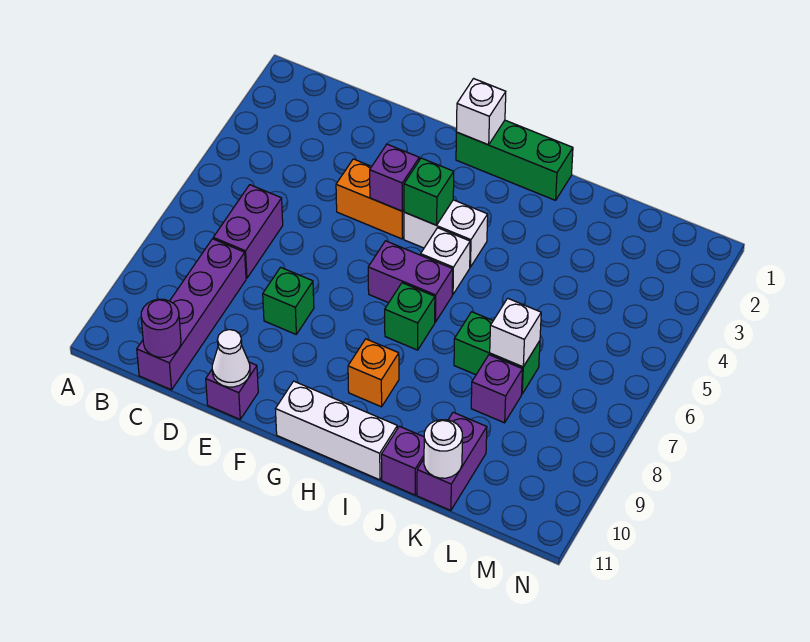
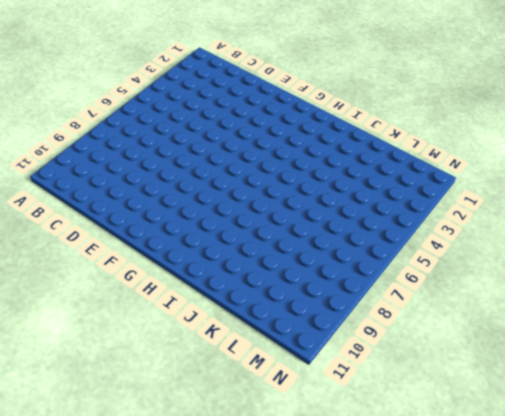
none -> purple brick C6:C7 level 1
none -> purple brick C8:C11 level 1
none -> orange brick E4:F4 level 1

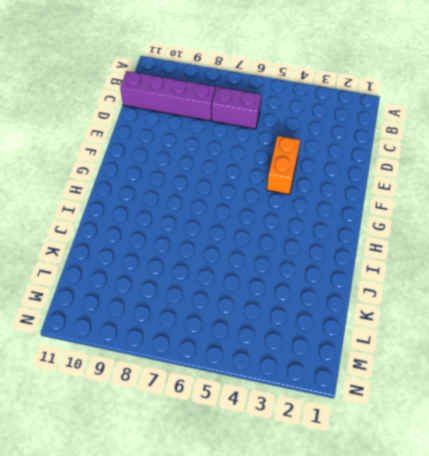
none -> green brick E8 level 1
none -> purple brick E11 level 1
none -> green brick G1:I1 level 1

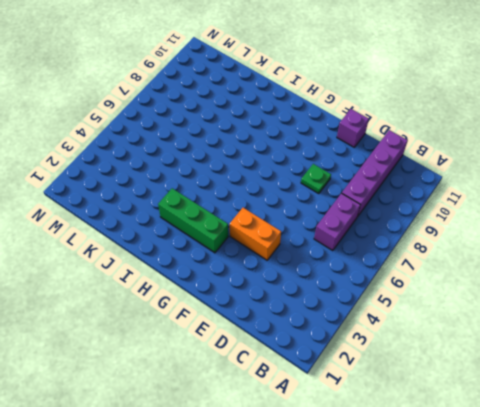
green plate E8 level 1 -> green brick E8 level 1
green brick G3:I3 level 1 -> green brick G1:I1 level 1
none -> white brick G4:H4 level 1
none -> purple brick G6:H6 level 1
none -> white brick G11:I11 level 1

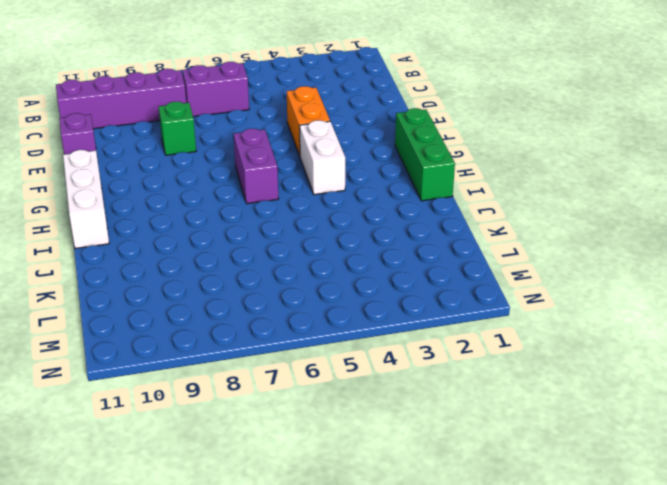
none -> white brick H5 level 1
none -> green brick H7 level 1
none -> orange brick H9 level 1

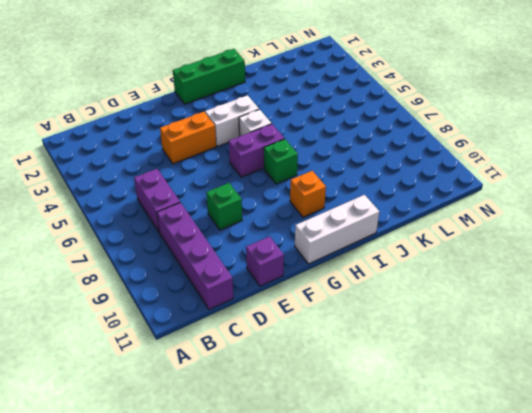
none -> green brick J7:K7 level 1
none -> purple brick J11 level 1
none -> purple brick K8 level 1

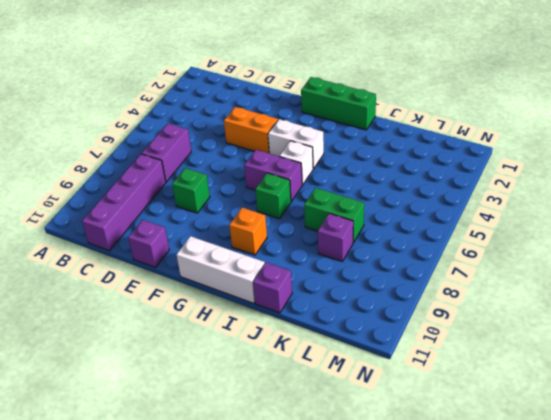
none -> purple brick K10:K11 level 1
none -> purple round brick C11 level 2
none -> white cone E11 level 2

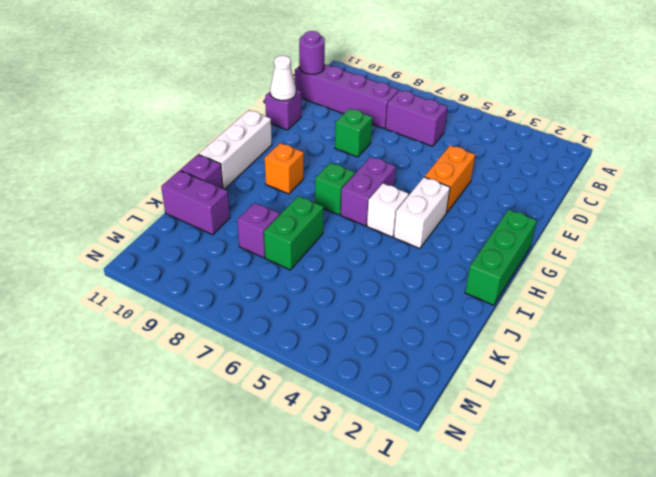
none -> purple brick F4 level 2
none -> white brick G1 level 2
none -> green brick G4 level 2

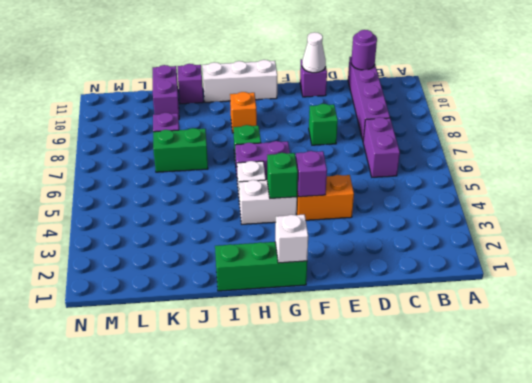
none -> white brick K7 level 2
none -> white round brick K11 level 2

